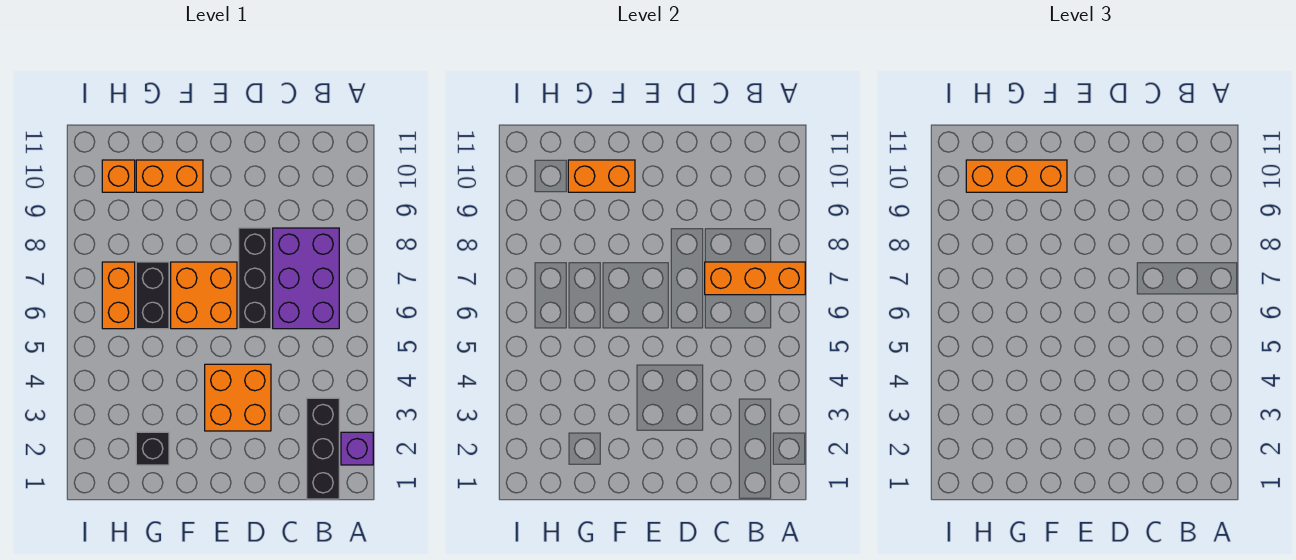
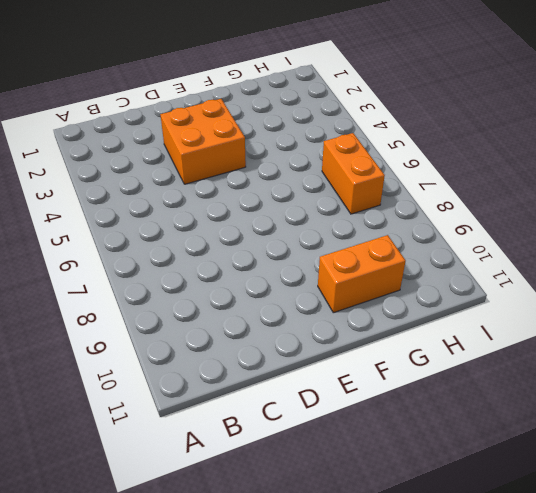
none -> purple brick A2 level 1
none -> black brick B1:B3 level 1
none -> purple brick B6:C8 level 1

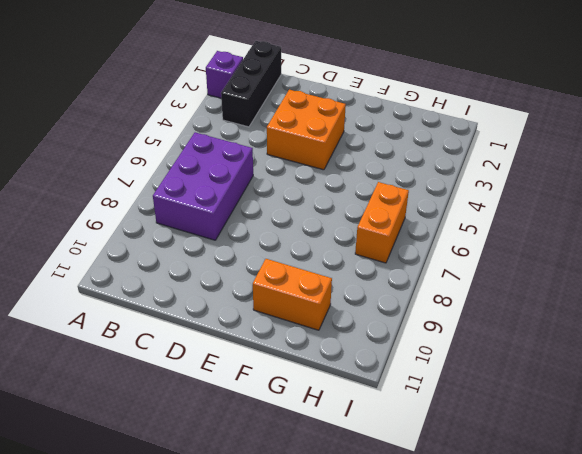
none -> black brick D6:D8 level 1
none -> orange brick E6:F7 level 1
none -> black brick G2 level 1

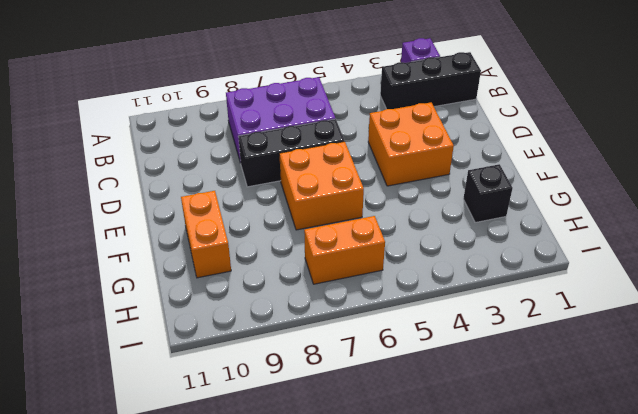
none -> black brick G6:G7 level 1
none -> orange brick H10 level 1
none -> orange brick A7:C7 level 2

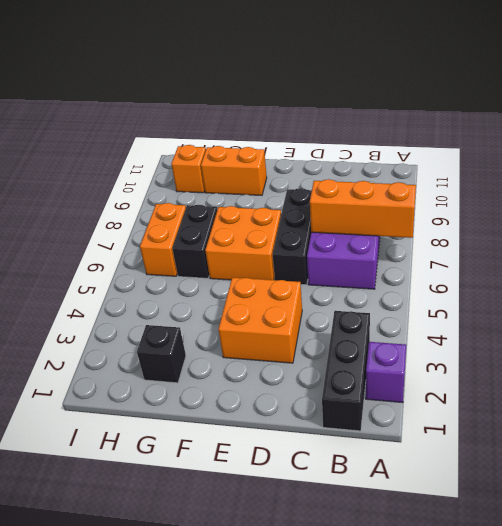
none -> orange brick F10:G10 level 2
none -> orange brick F10:H10 level 3

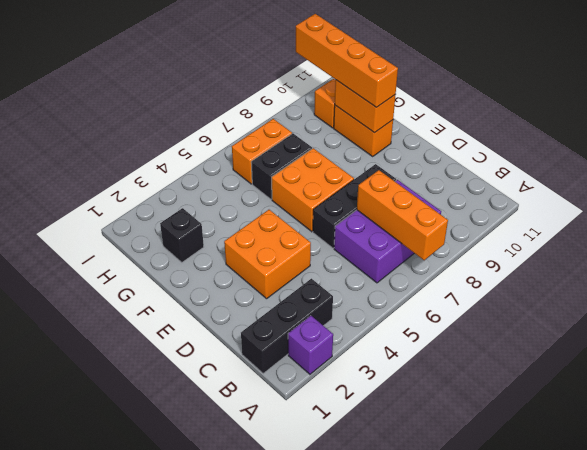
orange brick F10:I10 level 3 -> orange brick F10:H10 level 3

